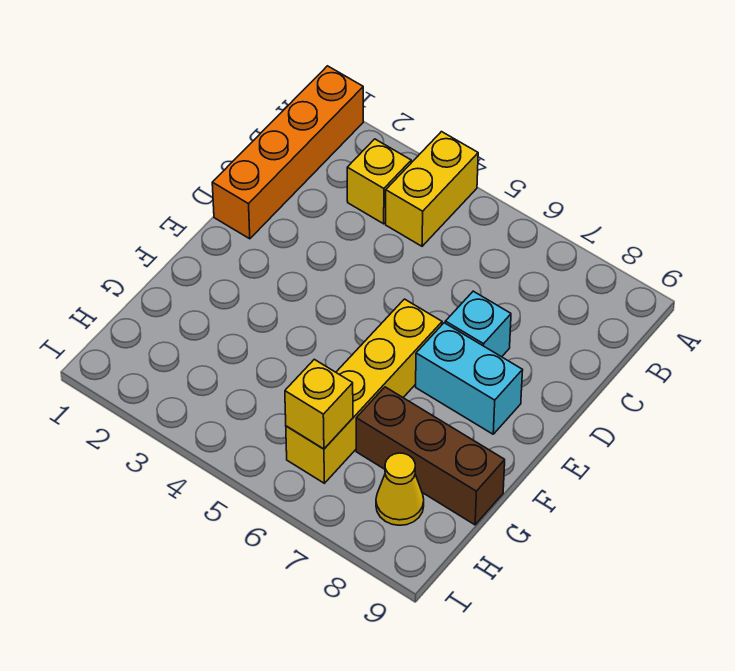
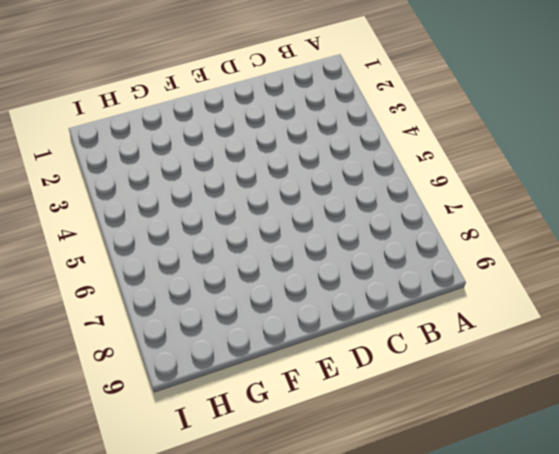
none -> orange brick A1:D1 level 1
none -> yellow brick A4:B4 level 1

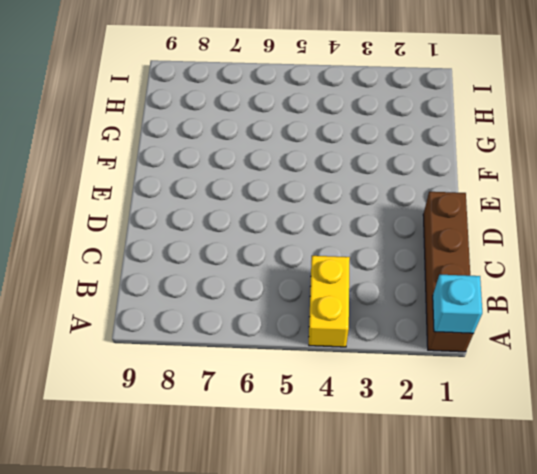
brown brick A1:D1 level 1 -> orange brick A1:D1 level 1
cyan brick A1 level 2 -> cyan brick D7 level 1
none -> yellow brick B3 level 1
none -> yellow brick E6:H6 level 1

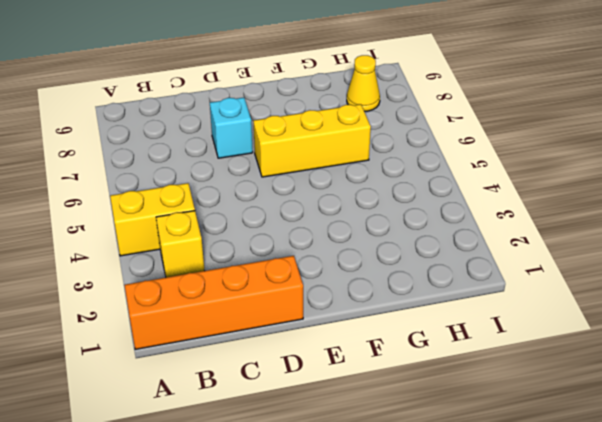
yellow brick E6:G6 level 1 -> yellow brick E6:H6 level 1
none -> cyan brick E7:E8 level 1
none -> brown brick G7:G9 level 1

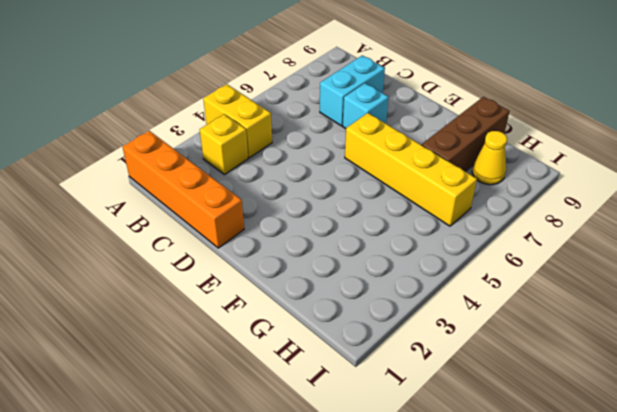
cyan brick C7:C8 level 1 -> cyan brick E7:E8 level 1
none -> yellow brick H6 level 2

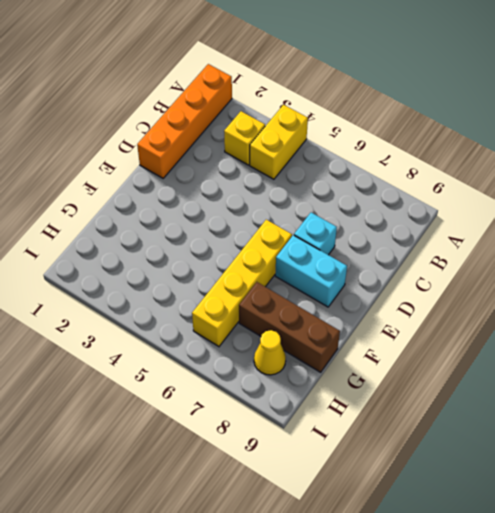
none -> yellow brick H6 level 2

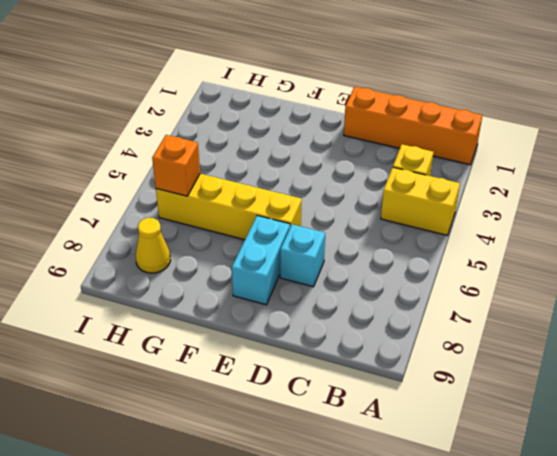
orange brick H6 level 2 -> yellow brick H6 level 2
none -> brown brick G7:G9 level 1

